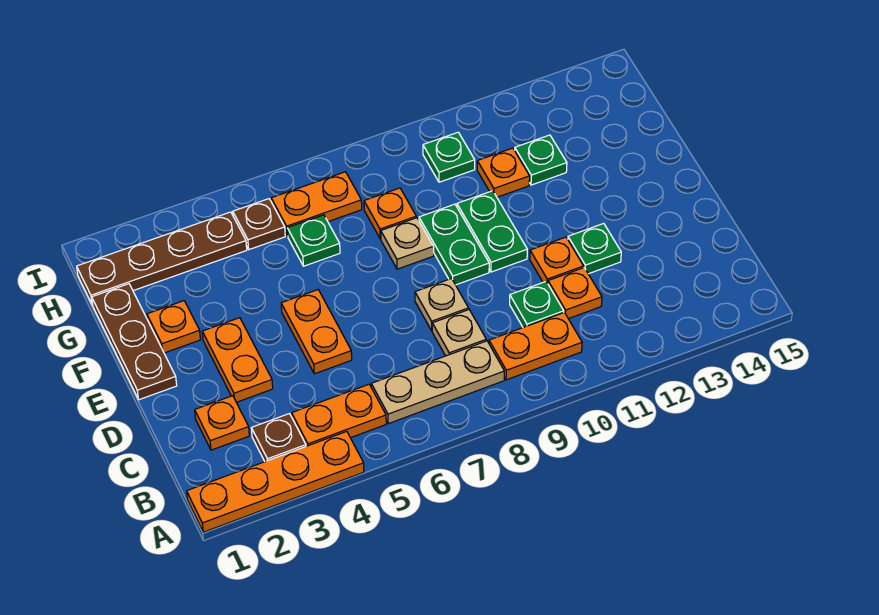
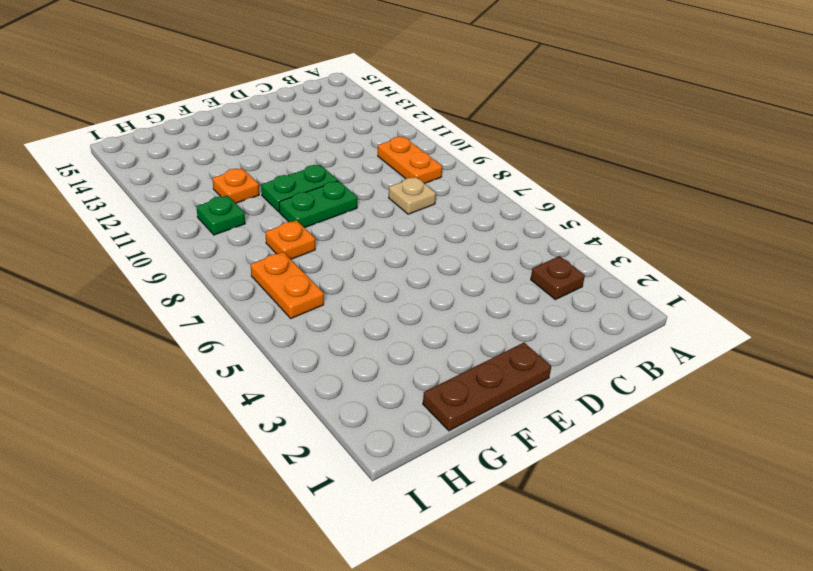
none -> orange plate A1:A4 level 1
none -> orange plate B4:B5 level 1
none -> tan plate B6:B8 level 1

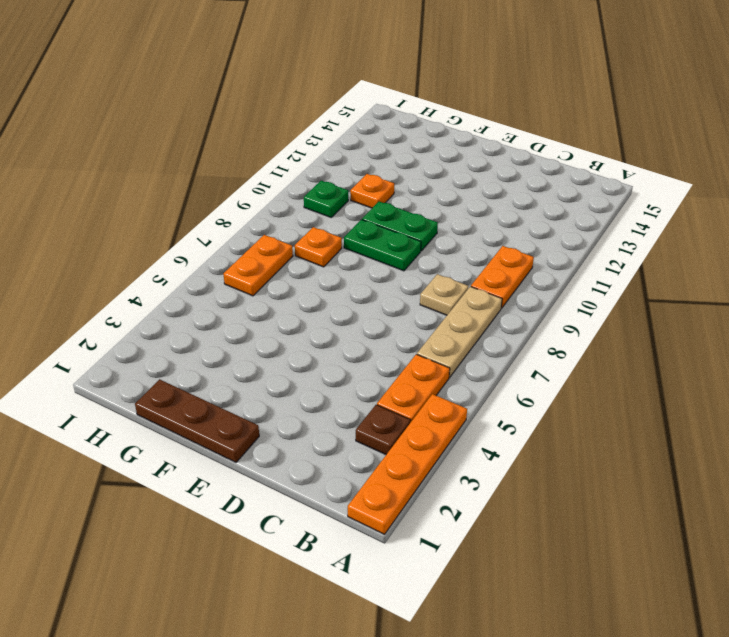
none -> orange plate C2 level 1
none -> green plate C10 level 1
none -> orange plate C11 level 1

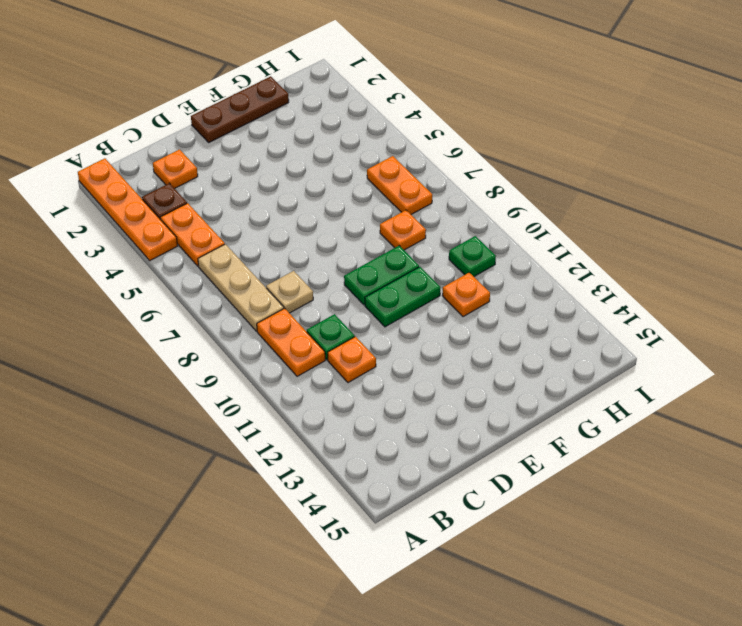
none -> orange plate D3:E3 level 1
none -> orange plate D5:E5 level 1
none -> tan plate D8 level 1

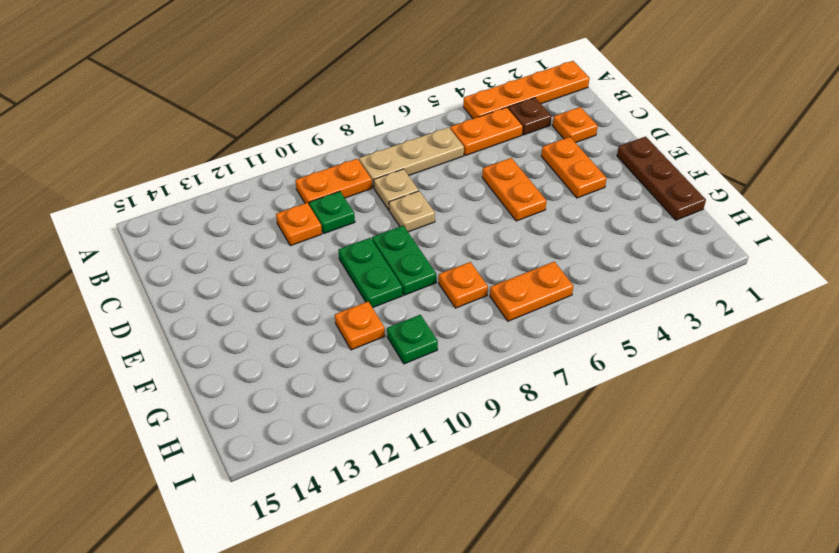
none -> orange plate D11 level 1
none -> green plate D12 level 1
none -> orange plate F2 level 1

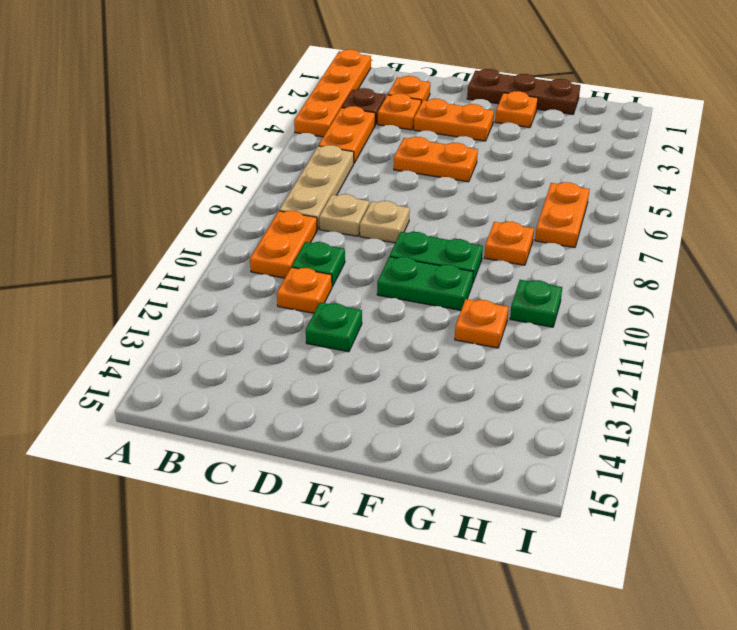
orange plate C3 level 1 -> orange plate D11 level 1
none -> tan plate F8 level 1
none -> green plate G6 level 1
none -> green plate G12 level 1

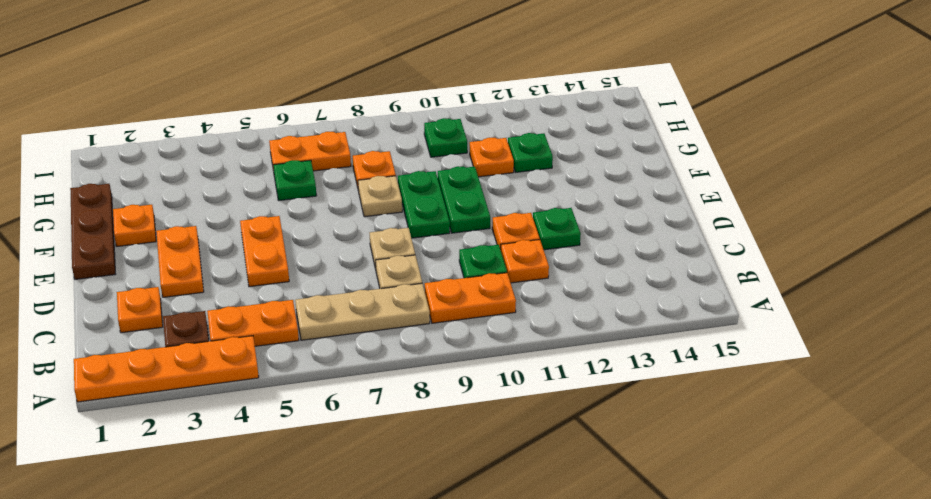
none -> brown plate H1:H4 level 1
none -> brown plate H5 level 1

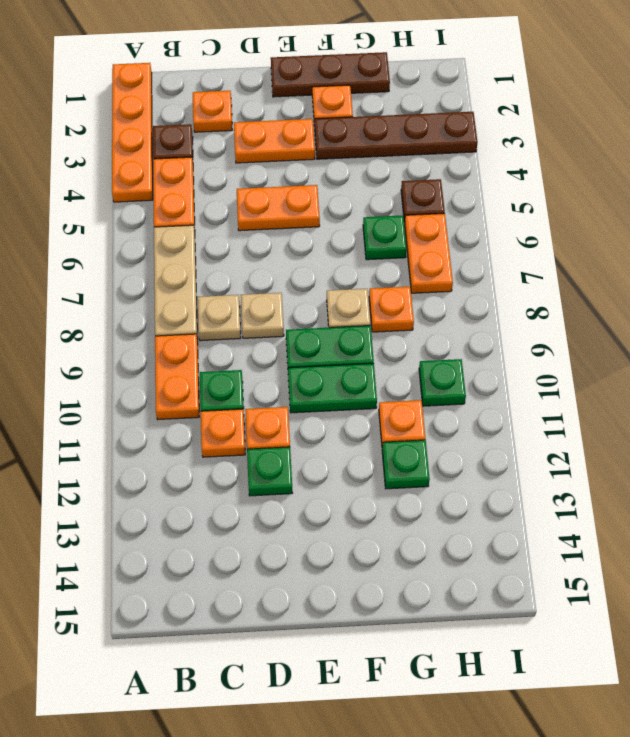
brown plate F3:I3 level 1 -> brown plate H1:H4 level 1

